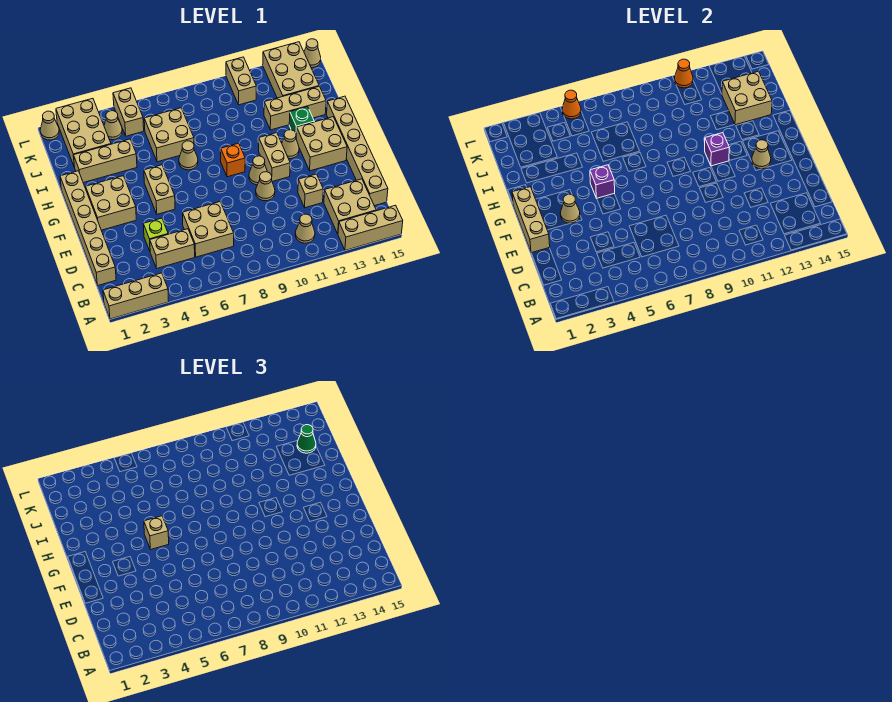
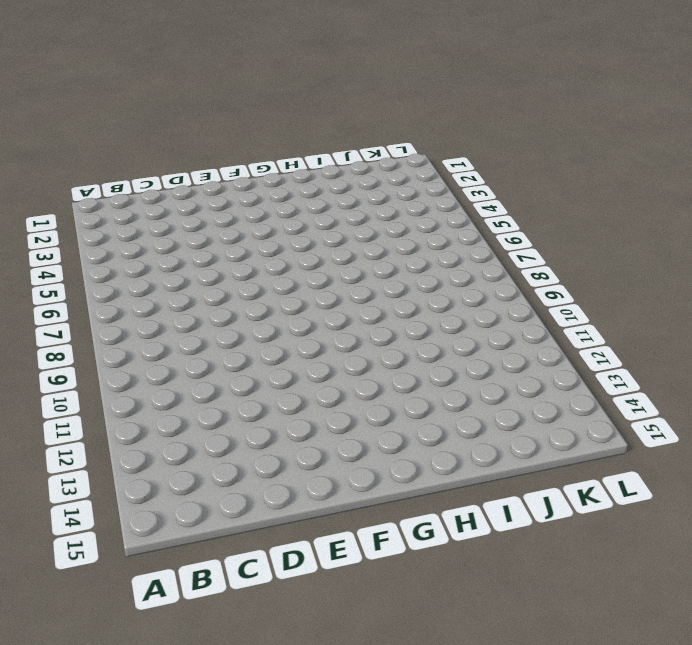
none -> tan brick A1:A3 level 1
none -> tan brick A13:A15 level 1
none -> tan cone B11 level 1
none -> tan brick B13:C14 level 1

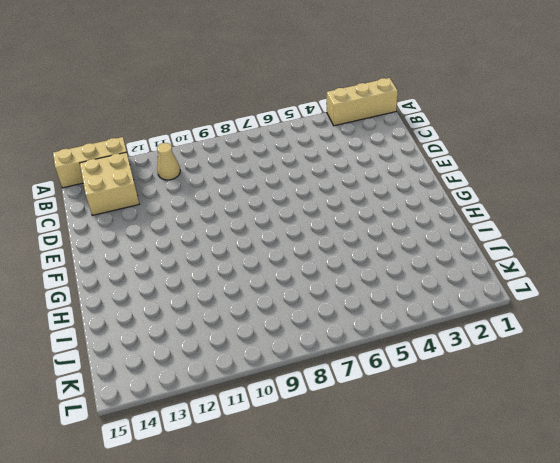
none -> tan brick C1:H1 level 1
none -> tan brick C4:C5 level 1
none -> tan brick C6:D7 level 1
none -> tan brick C15:H15 level 1

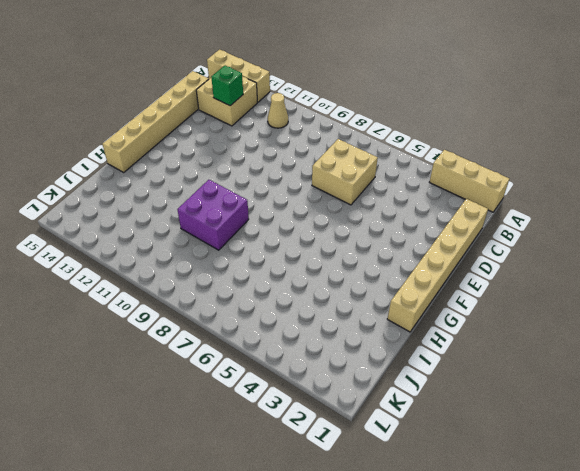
green brick C13 level 2 -> green brick H13 level 1
purple brick H9:I10 level 1 -> none
none -> tan brick C4:C5 level 1
none -> lime brick D4 level 1
none -> tan brick D12 level 1
none -> tan cone E10 level 1

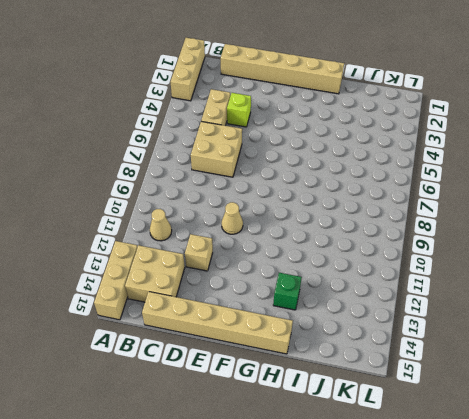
none -> tan brick F2:G3 level 1
none -> tan brick F5:G5 level 1
none -> tan cone F10 level 1
none -> tan brick F11:G11 level 1

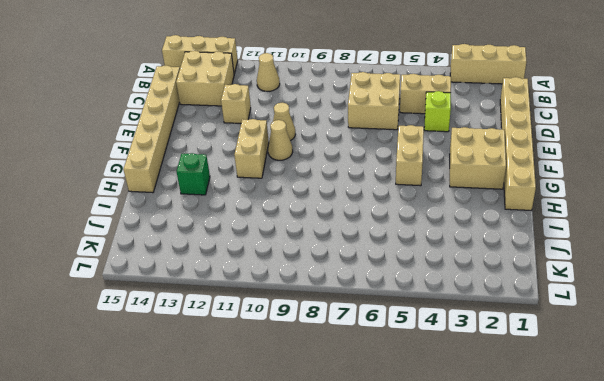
none -> tan brick F13:G14 level 1
none -> orange brick G9 level 1
none -> tan cone G12 level 1
none -> tan cone H7 level 1

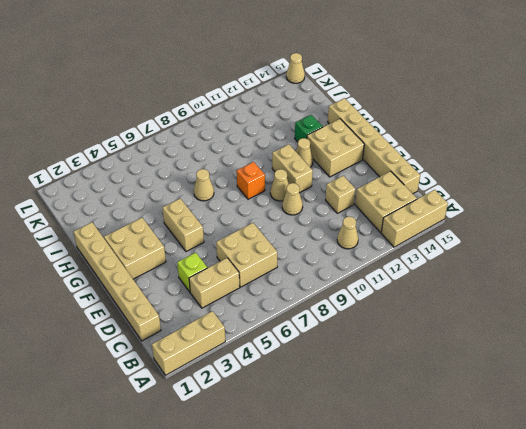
none -> tan brick I2:I4 level 1
none -> tan brick I6:J7 level 1
none -> tan brick I12:I14 level 1
none -> tan brick J2:L3 level 1

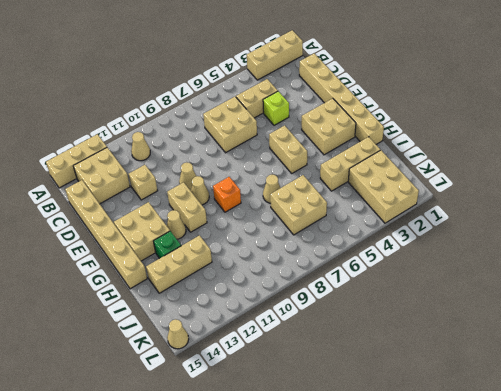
none -> tan brick J13:L14 level 1
none -> tan cone K4 level 1
none -> tan brick K5:L5 level 1
none -> tan brick K11:L11 level 1

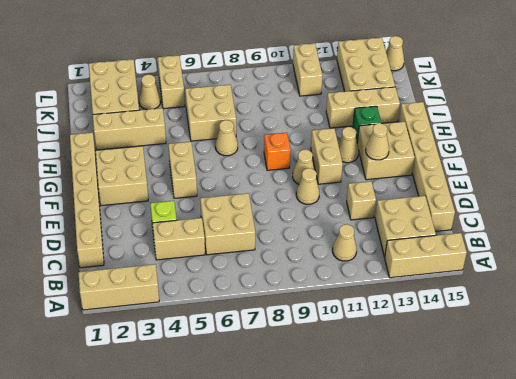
none -> tan cone L1 level 1
none -> tan brick E1:G1 level 2
none -> tan cone F3 level 2
none -> purple brick G5 level 2

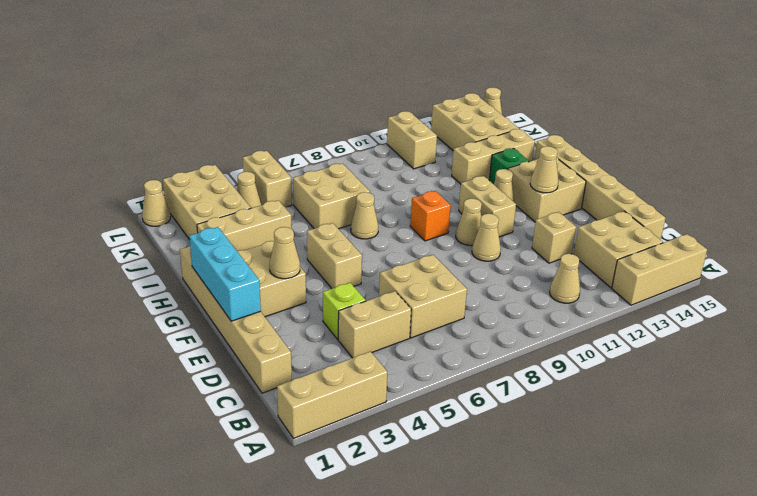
cyan brick E1:G1 level 2 -> tan brick E1:G1 level 2
none -> purple brick G5 level 2
none -> purple brick G11 level 2
none -> tan brick I13:J14 level 2
none -> orange cone L5 level 2

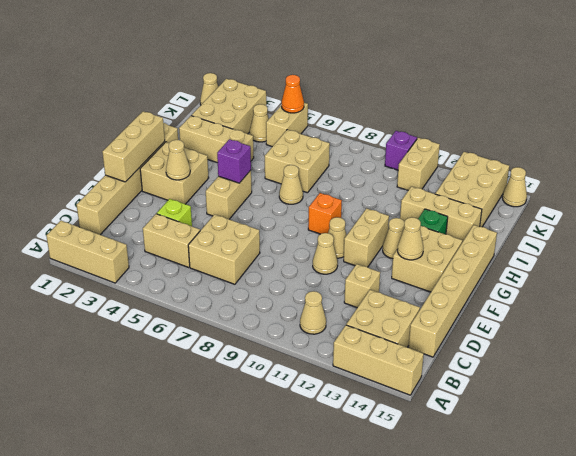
purple brick L10 level 1 -> purple brick G11 level 2
none -> tan brick I13:J14 level 2
none -> orange cone L11 level 2
none -> tan brick G5 level 3
none -> green cone J14 level 3

